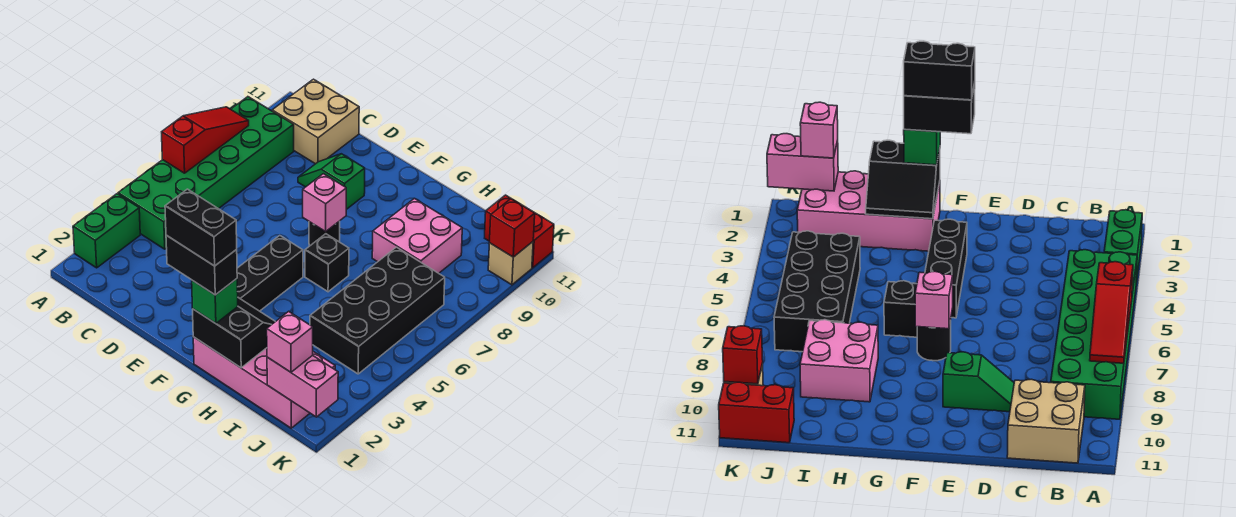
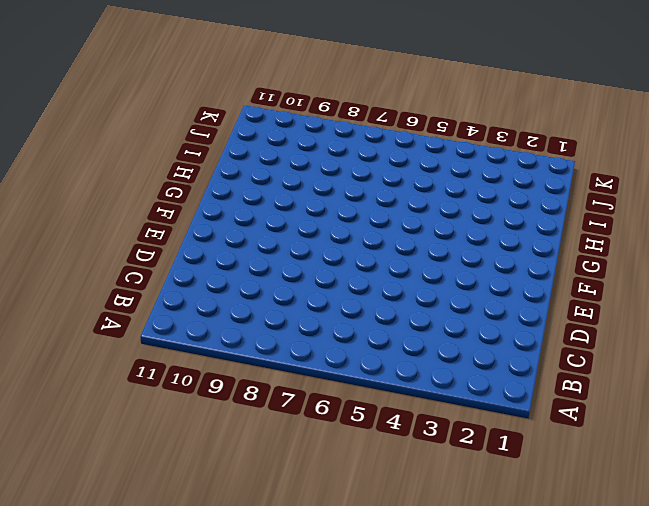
none -> green brick A2:A3 level 1
none -> green brick A4:B9 level 1
none -> tan brick B10:C11 level 1

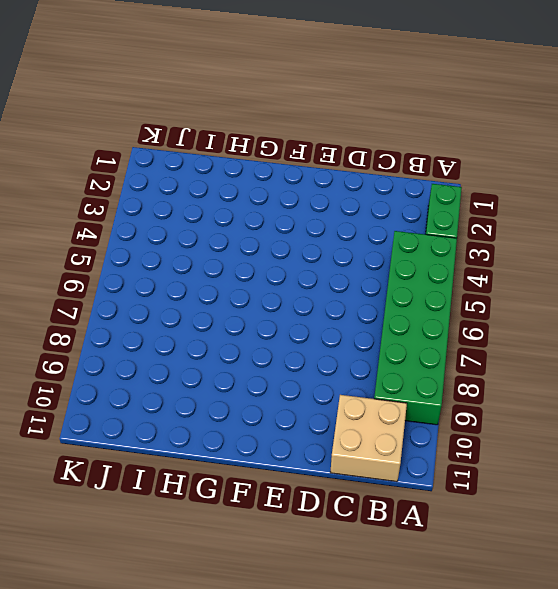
none -> green slope D9:E9 level 1 top E
none -> black brick F3:F5 level 1
none -> black round brick F7 level 1

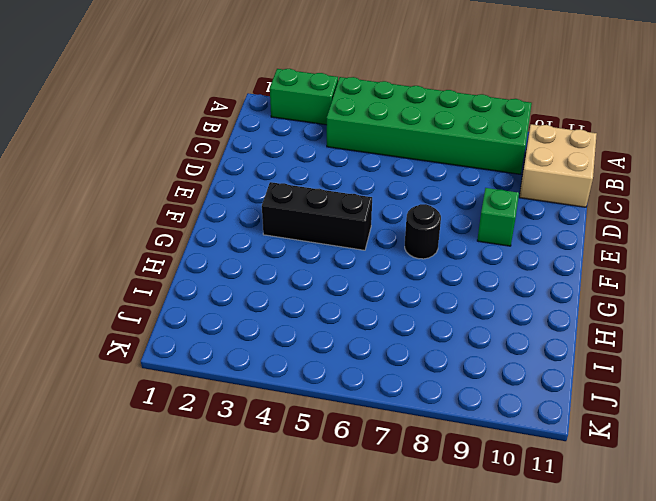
none -> pink brick G1:J2 level 1
none -> black brick G6 level 1
none -> pink brick H8:I9 level 1

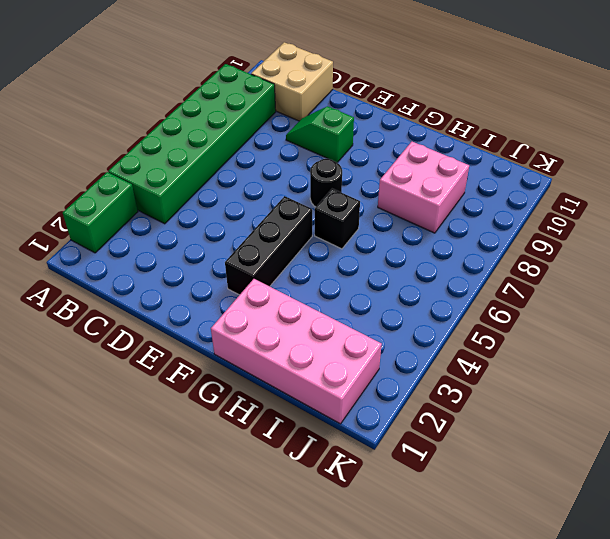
none -> black brick I4:J7 level 1
none -> red brick J11:K11 level 1
none -> tan brick K10 level 1

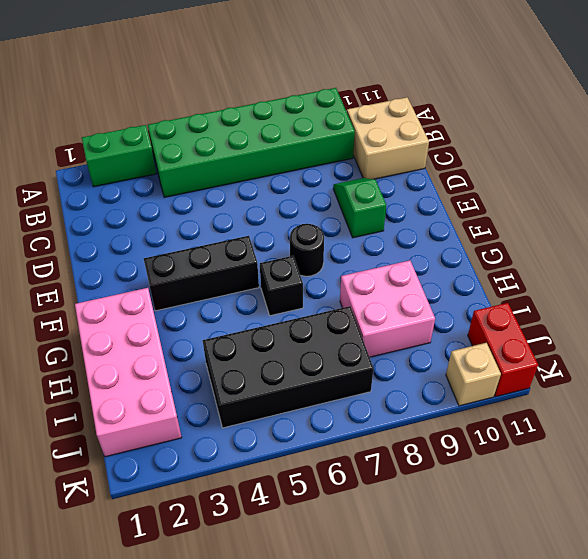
none -> red slope A6:A8 level 2 top 6
none -> pink brick F7 level 2
none -> black slope G1:H2 level 2 top 1

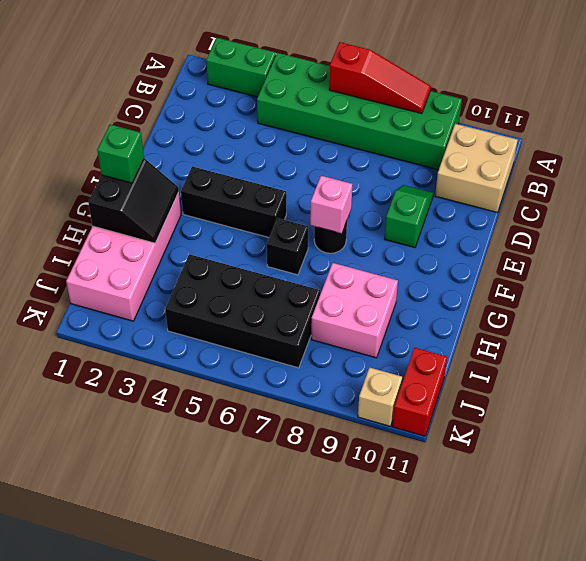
none -> pink brick J1:K1 level 2
none -> red brick K10 level 2
none -> pink brick J1 level 3

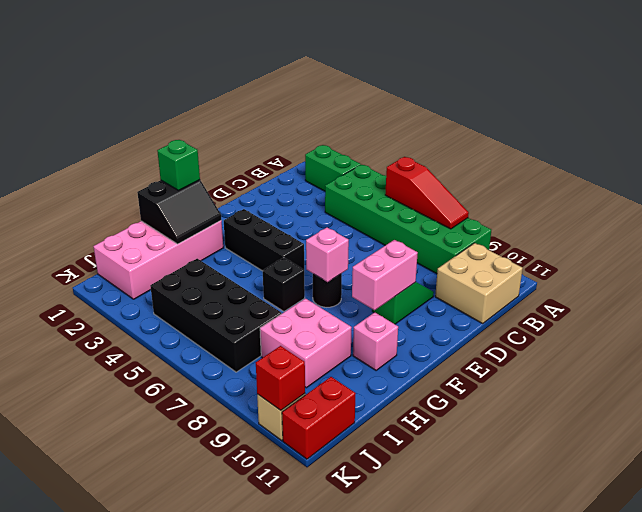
pink brick E9:F9 level 2 -> pink brick J1:K1 level 2
pink brick G10 level 1 -> pink brick J1 level 3
none -> black brick F1:G1 level 4
none -> black brick F1:G1 level 5

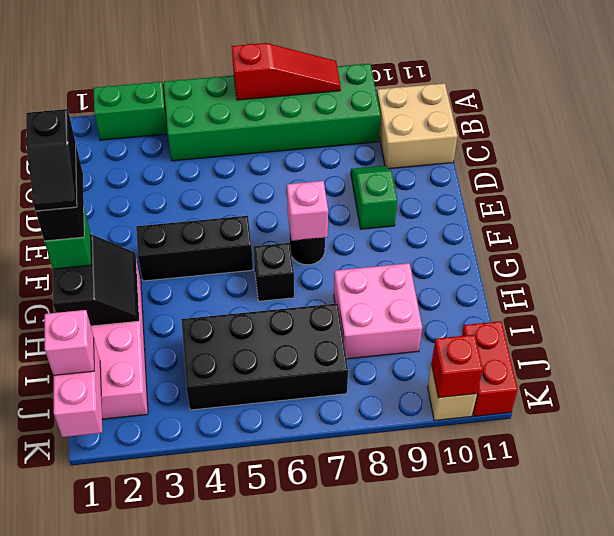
black slope F1:G1 level 5 top F -> black brick F1:G1 level 5

